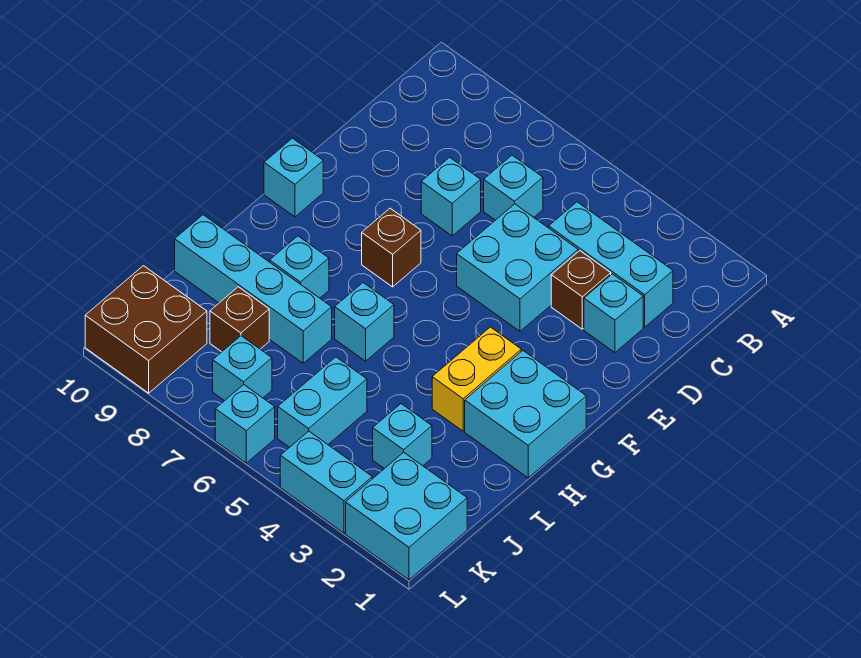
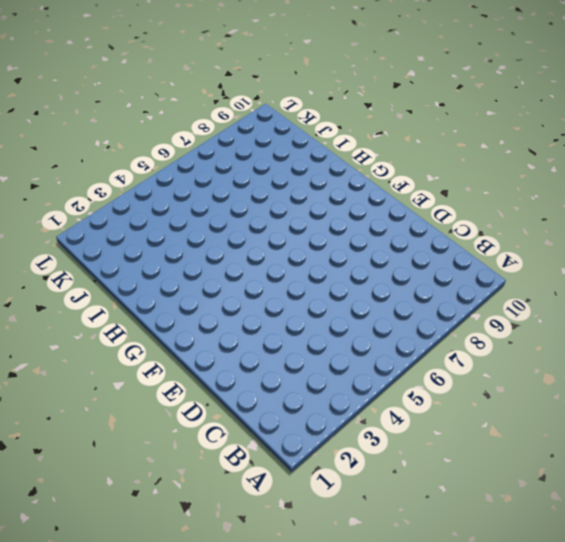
none -> cyan brick C2:C4 level 1
none -> cyan brick C6 level 1
none -> cyan brick D2 level 1

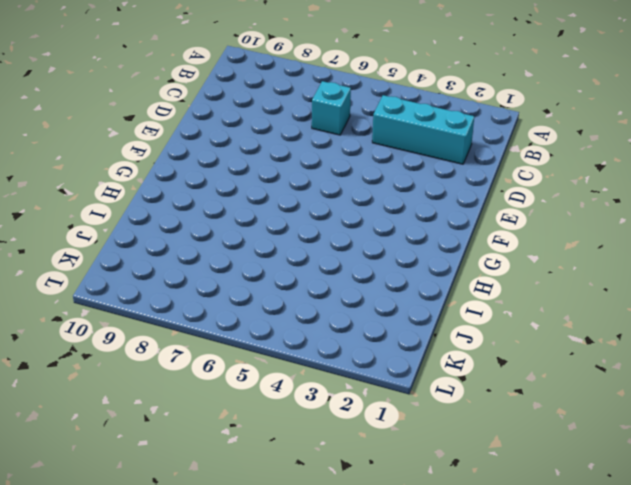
none -> cyan brick D2 level 1
none -> brown brick D3 level 1
none -> cyan brick D4:E5 level 1

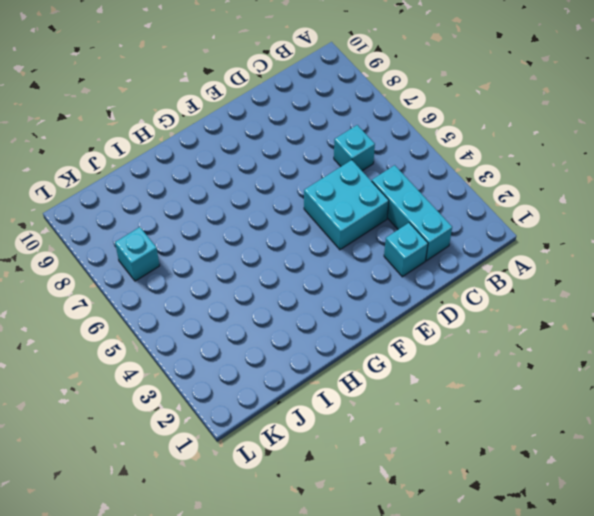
none -> brown brick D3 level 1
none -> cyan brick D7 level 1
none -> brown brick F7 level 1

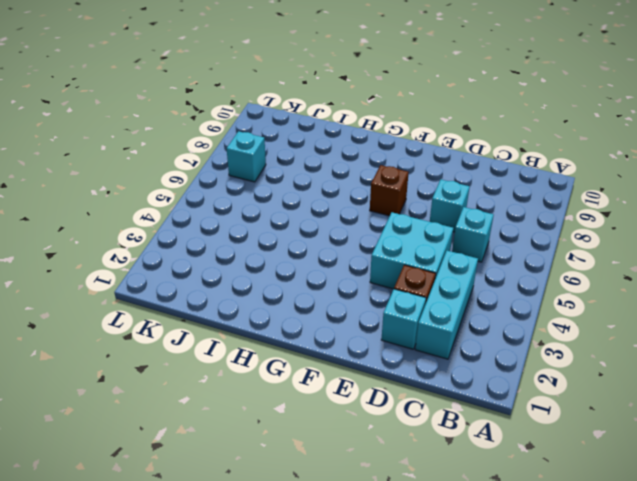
none -> cyan brick F10 level 1
none -> cyan brick G1:H2 level 1
none -> yellow brick G3:H3 level 1

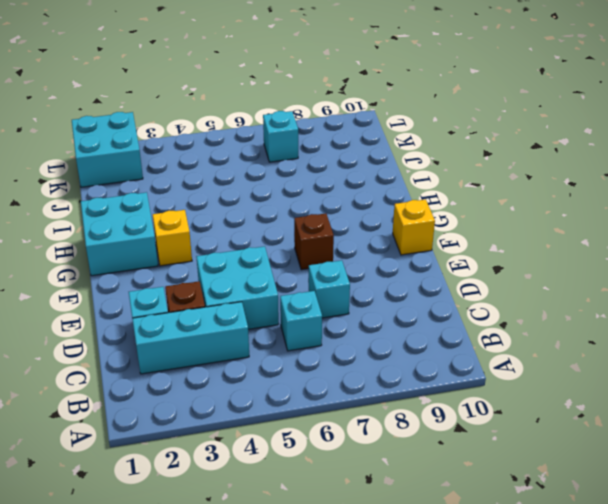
yellow brick F10 level 1 -> cyan brick F10 level 1
yellow brick G3 level 1 -> yellow brick G3:H3 level 1
none -> cyan brick H6 level 1
none -> cyan brick H8 level 1
none -> cyan brick I7:I10 level 1

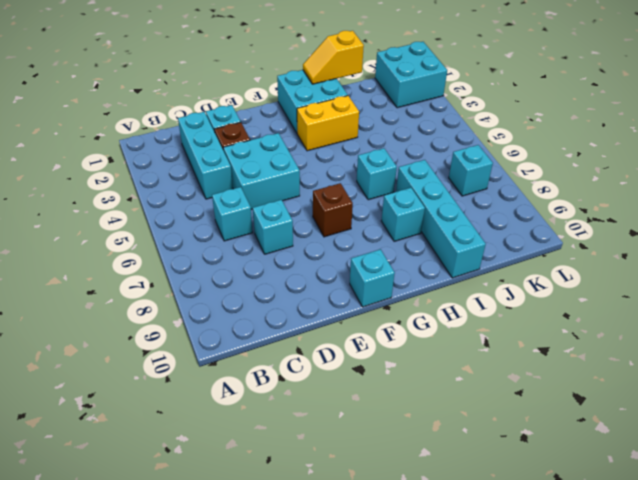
yellow slope H1:I1 level 2 top I -> none
none -> cyan brick J3 level 1
none -> cyan brick J5:K5 level 1
none -> brown brick J8 level 1

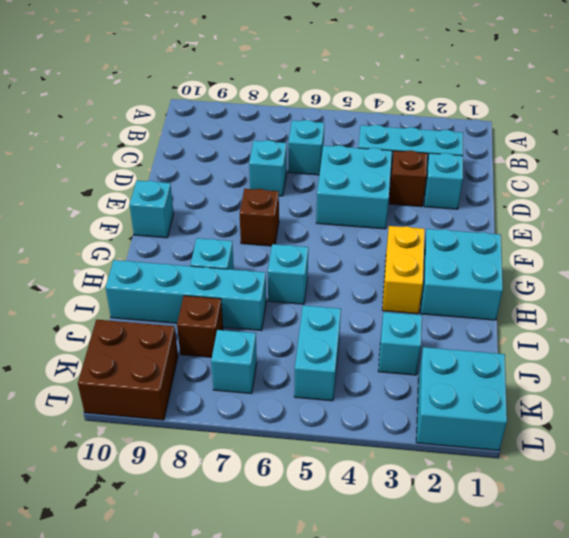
none -> cyan brick L3:L4 level 1
none -> cyan brick L6 level 1

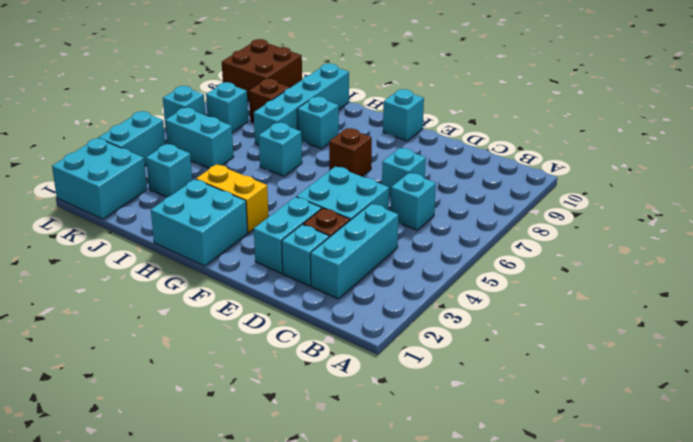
cyan brick E2:E3 level 1 -> none

